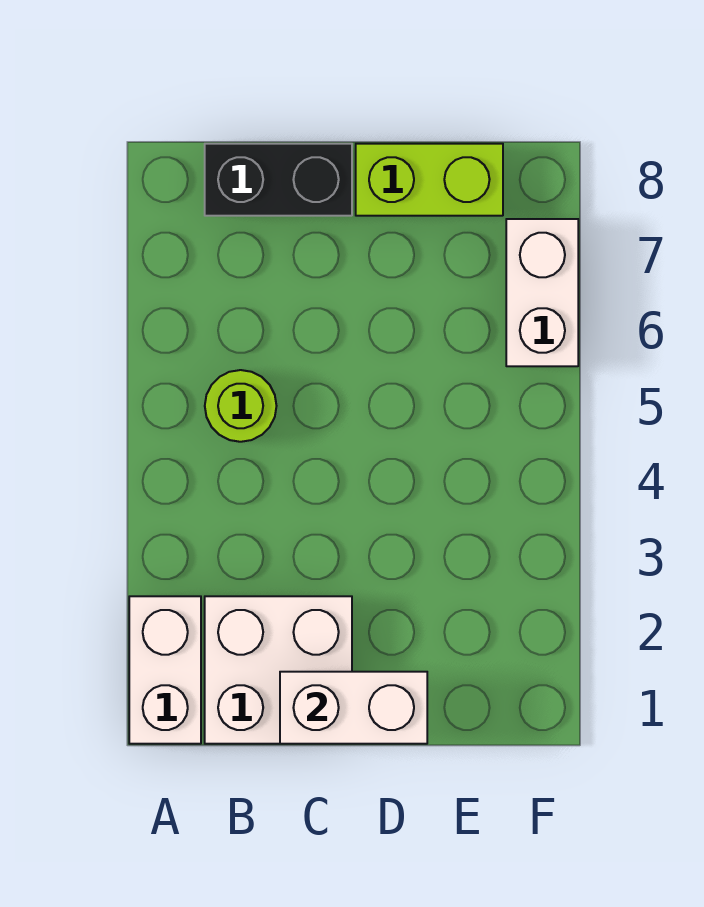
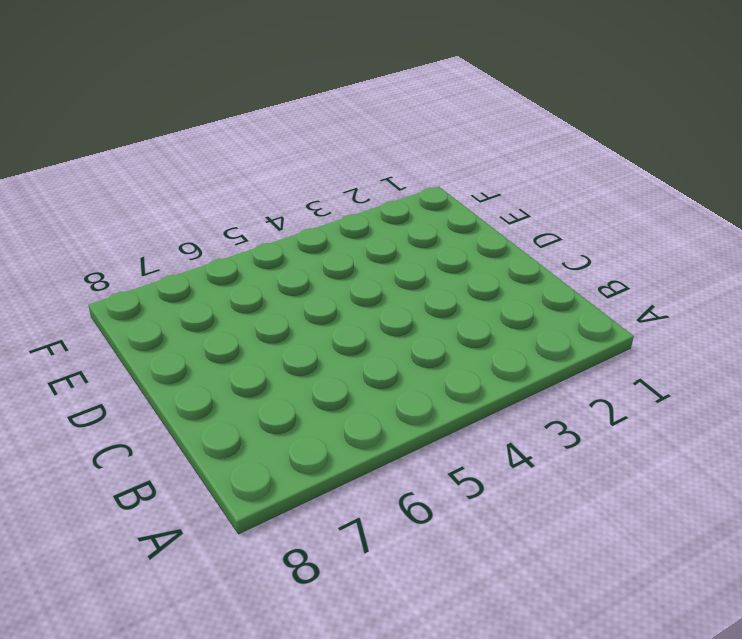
none -> white brick A1:A2 level 1
none -> white brick B1:C2 level 1

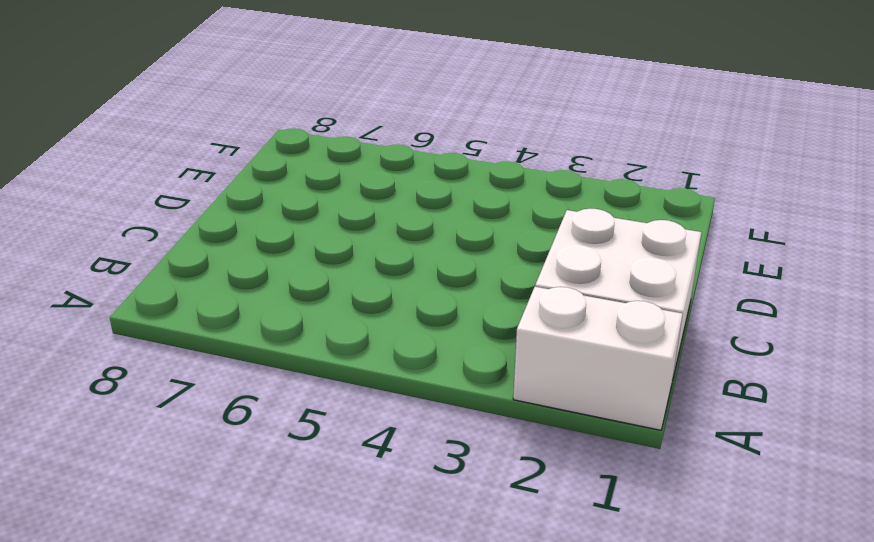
none -> lime round brick B5 level 1
none -> black brick B8:C8 level 1

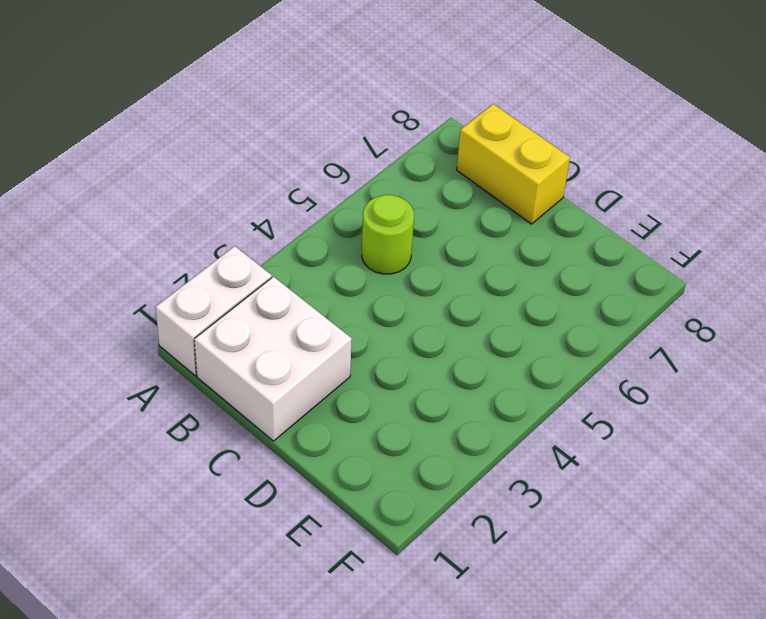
yellow brick B8:C8 level 1 -> black brick B8:C8 level 1
none -> lime brick D8:E8 level 1
none -> white brick F6:F7 level 1

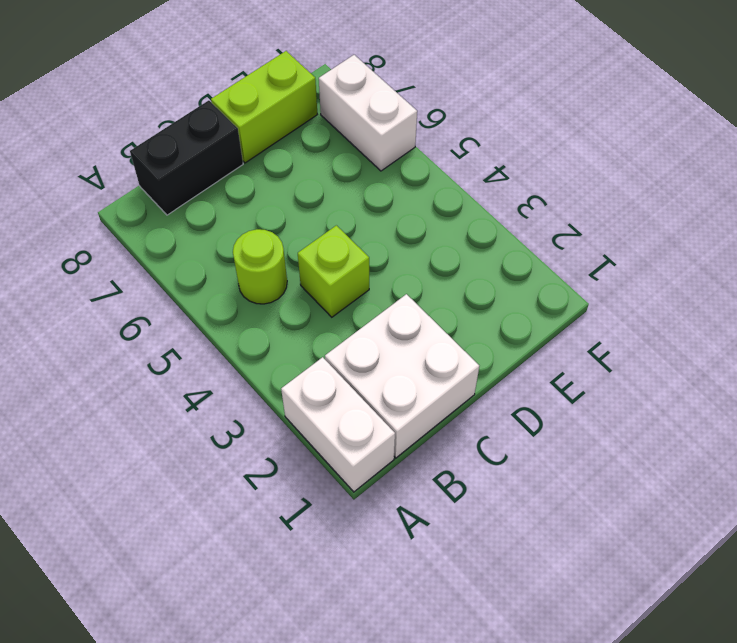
lime brick C4 level 1 -> none
none -> white brick C1:D1 level 2

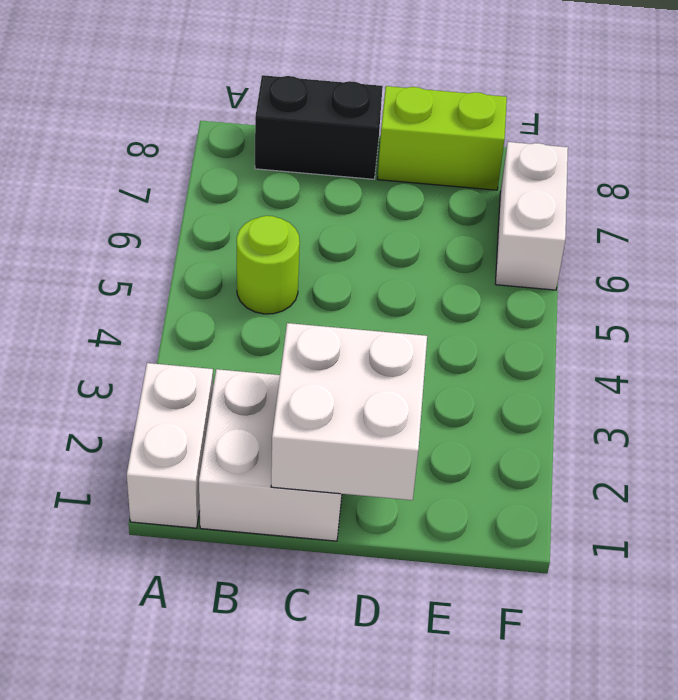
white brick C1:D2 level 2 -> white brick C1:D1 level 2

